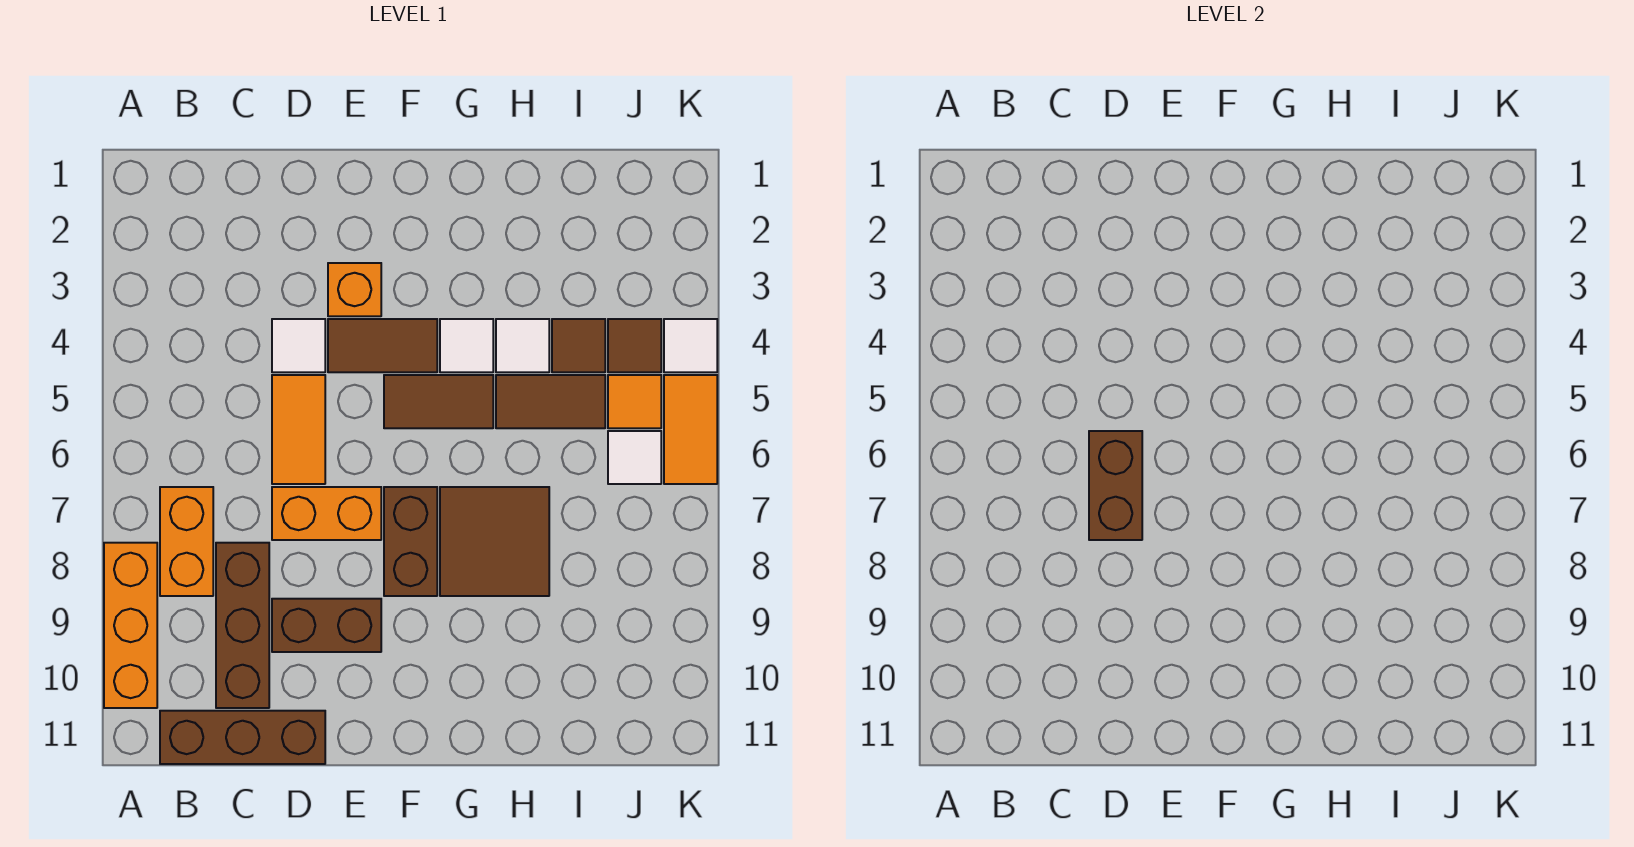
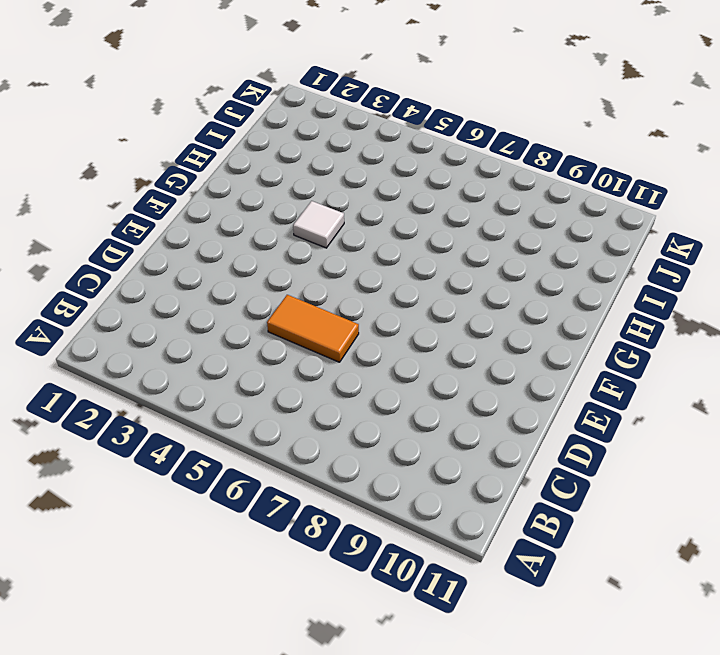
none -> orange brick A8:A10 level 1
none -> orange brick B7:B8 level 1
none -> brown brick B11:D11 level 1

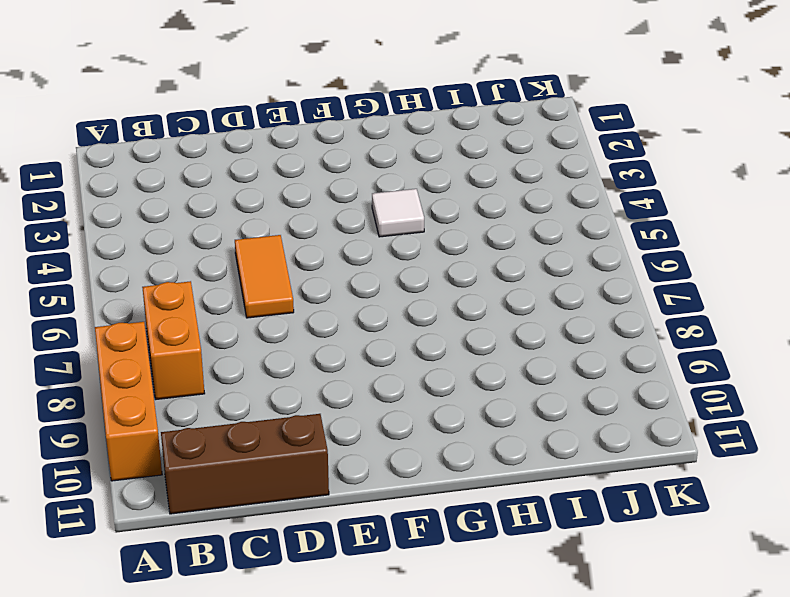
none -> brown brick C8:C10 level 1
none -> white tile D4 level 1
none -> orange brick D7:E7 level 1

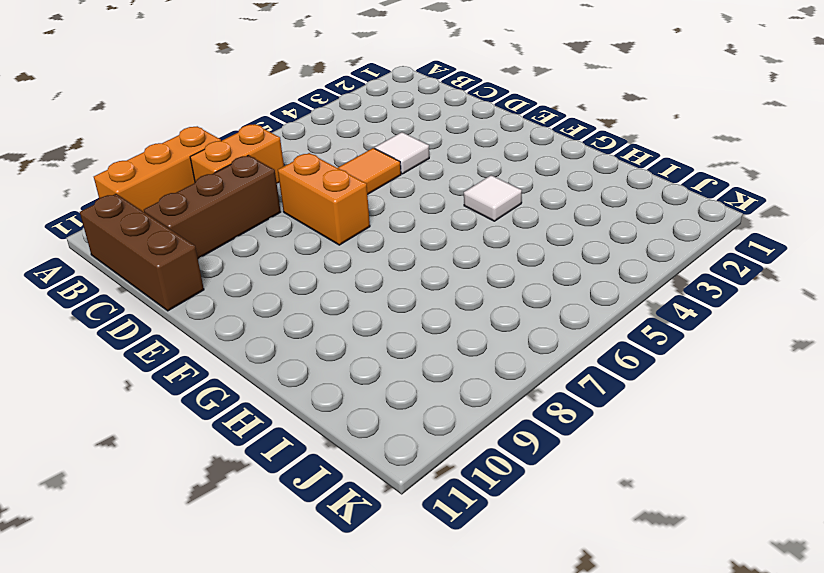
none -> brown brick D9:E9 level 1
none -> orange brick E3 level 1
none -> brown tile E4:F4 level 1

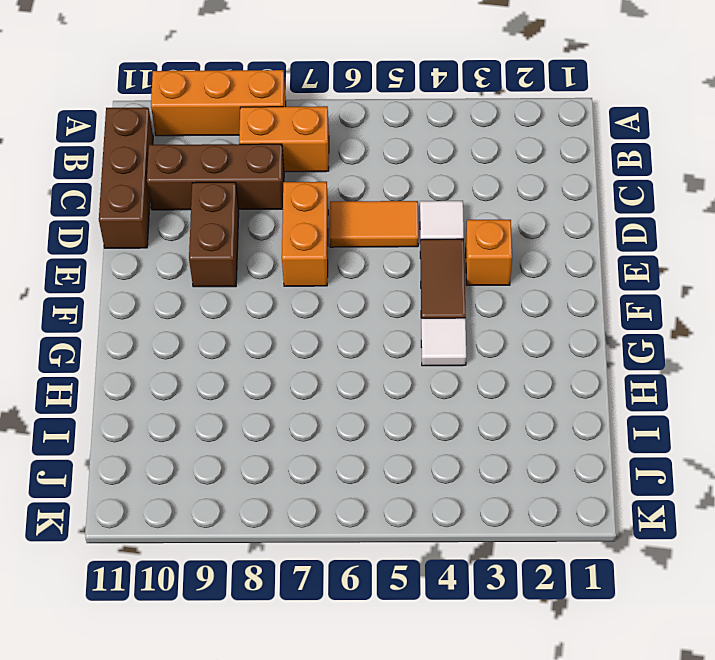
none -> brown tile F5:G5 level 1
none -> brown brick F7:F8 level 1
none -> brown tile G7:H8 level 1

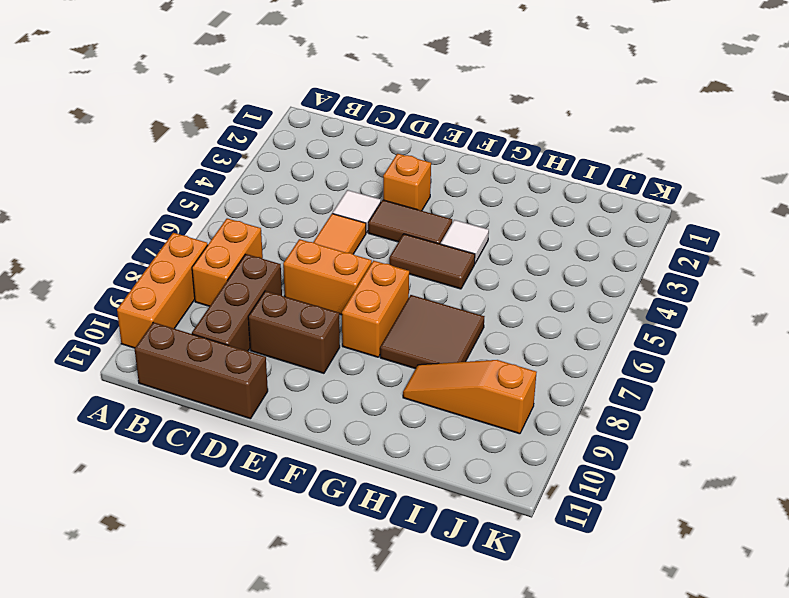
orange brick F7:F8 level 1 -> brown brick F7:F8 level 1
orange slope H9:J9 level 1 top J -> none
none -> white tile H4 level 1
none -> brown tile H5:I5 level 1
none -> brown tile I4 level 1

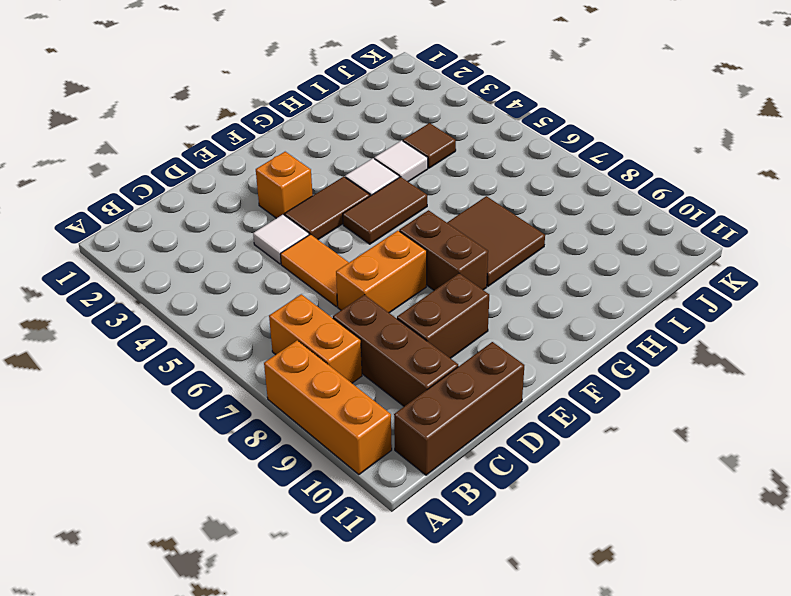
none -> brown tile H5:I5 level 1
none -> brown tile J4 level 1
none -> orange tile J5 level 1

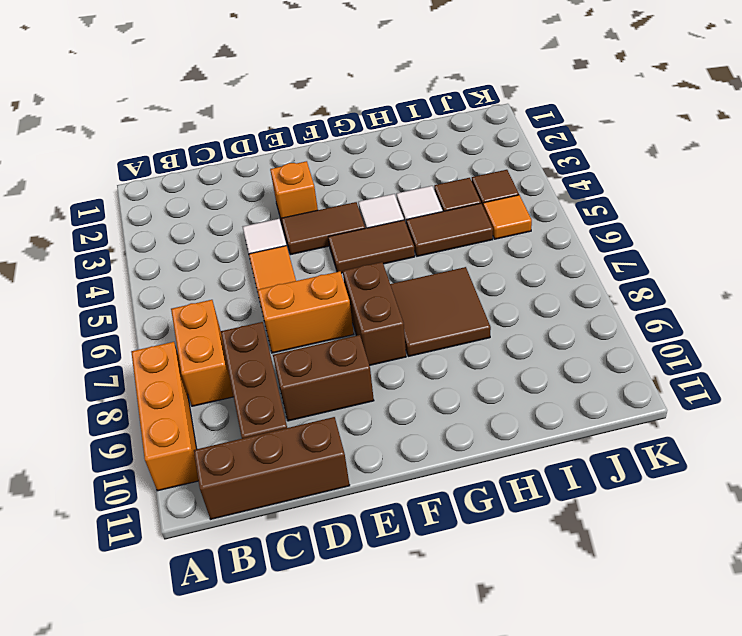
none -> white tile J6 level 1
none -> white tile K4 level 1
none -> orange tile K5:K6 level 1

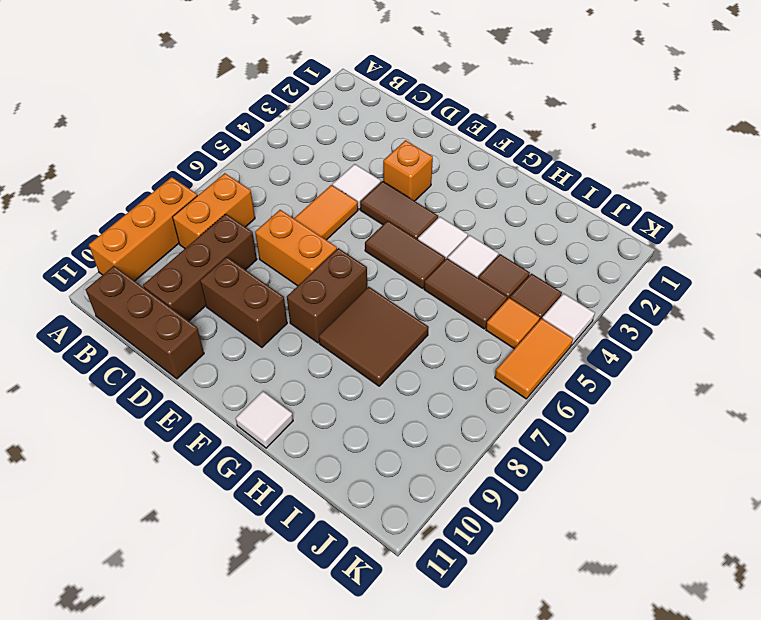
white tile G11 level 1 -> white tile J6 level 1
none -> brown brick D6:D7 level 2

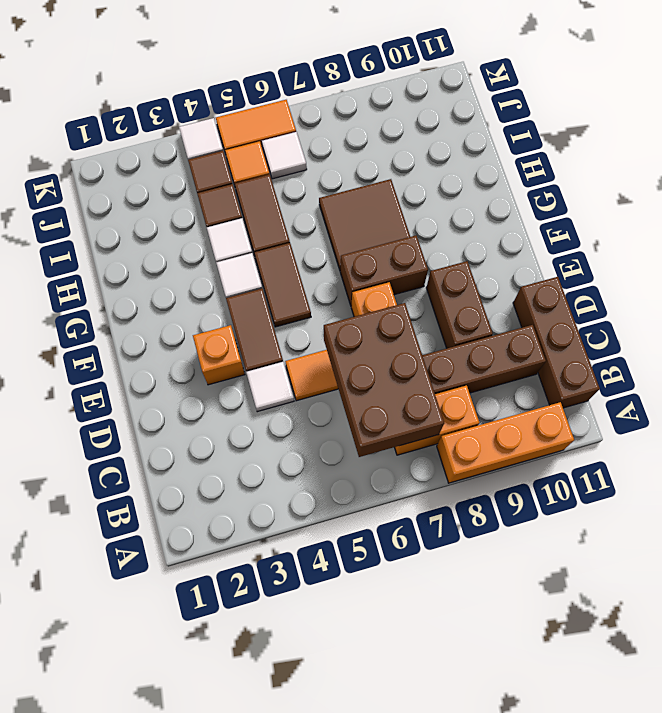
brown brick B6:D7 level 2 -> brown brick D6:D7 level 2

